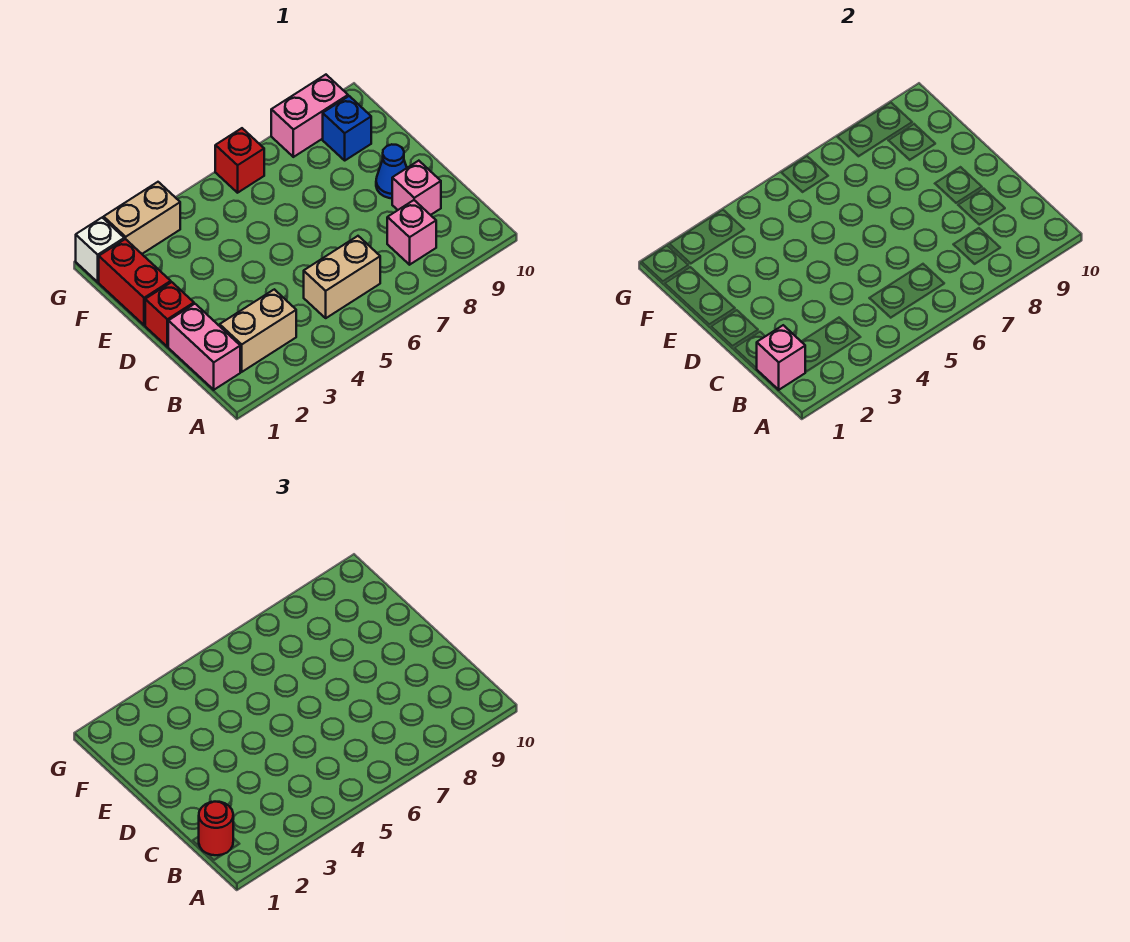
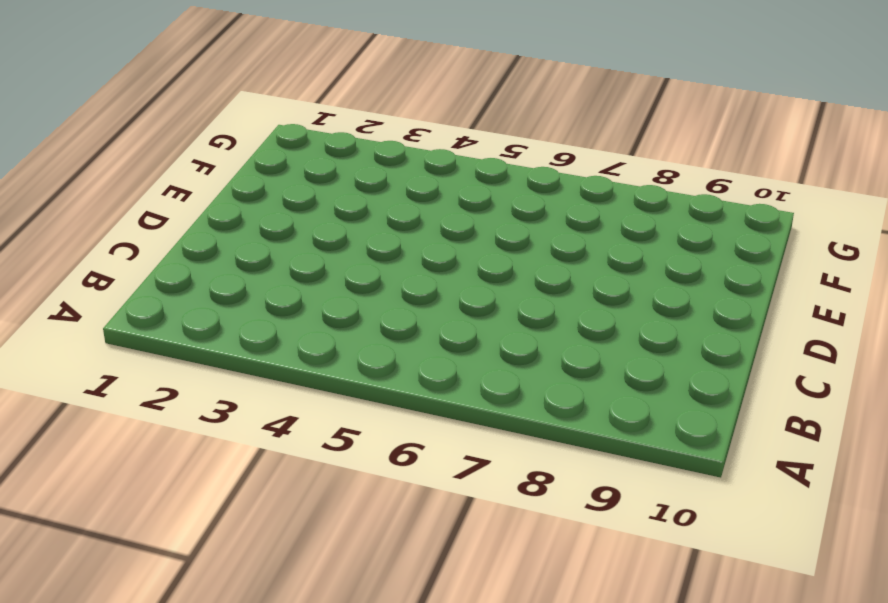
none -> pink brick B1:C1 level 1
none -> tan brick B2:B3 level 1
none -> tan brick B5:B6 level 1

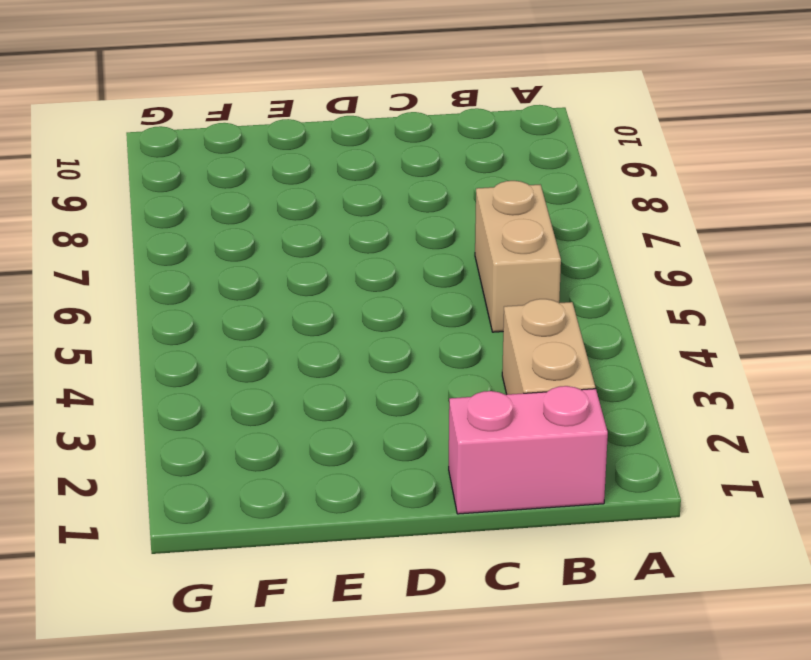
none -> pink brick B8 level 1
none -> pink brick C9 level 1
none -> red brick D1 level 1

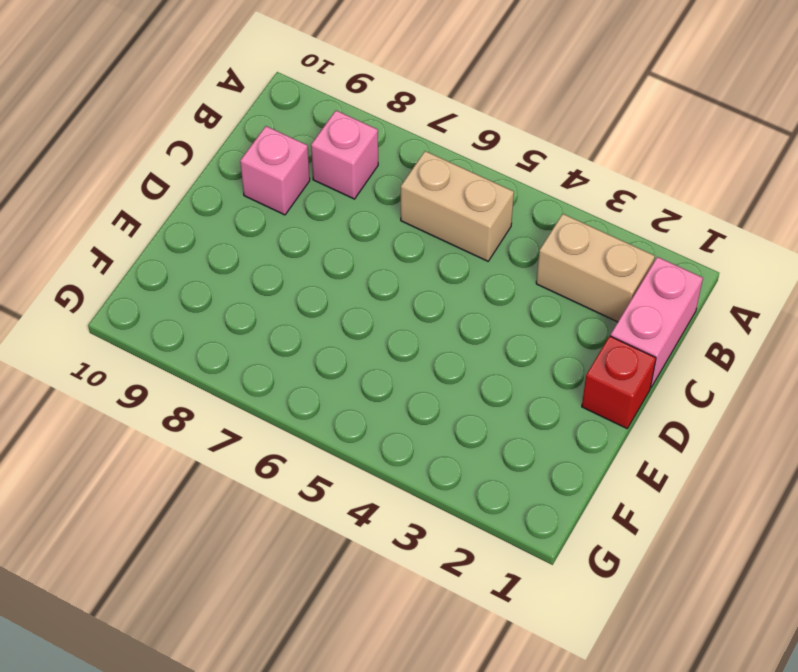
none -> blue cone D9 level 1
none -> red brick E1:F1 level 1
none -> blue brick F9 level 1

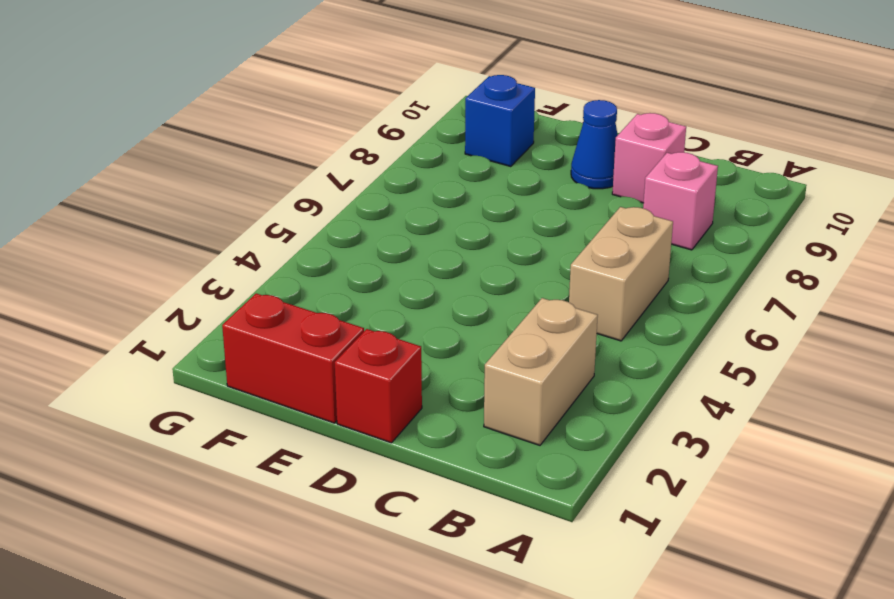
none -> pink brick B1:C1 level 1
none -> white brick G1 level 1
none -> tan brick G2:G3 level 1

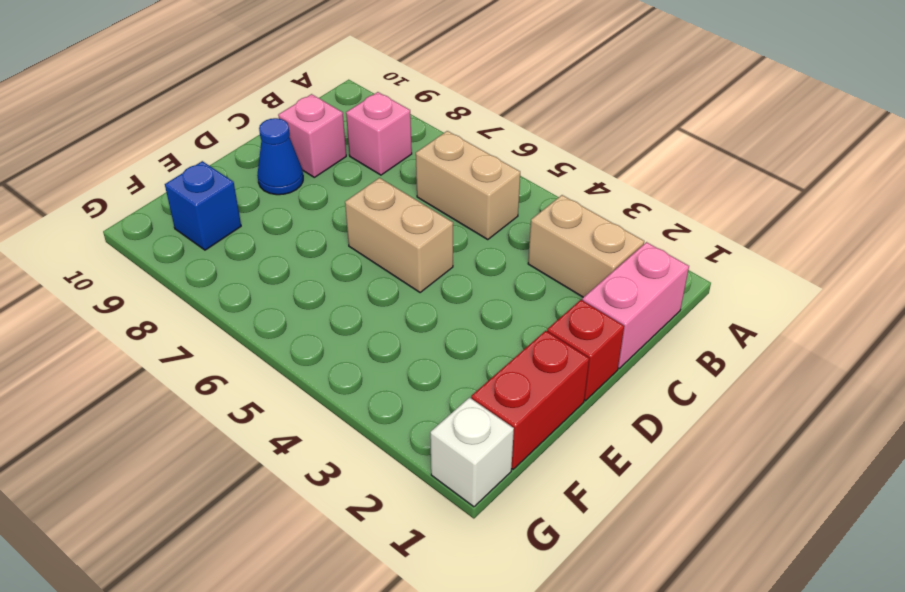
tan brick D5:D6 level 1 -> tan brick G2:G3 level 1
none -> red brick G6 level 1
none -> pink brick G8:G9 level 1
none -> pink brick B1 level 2

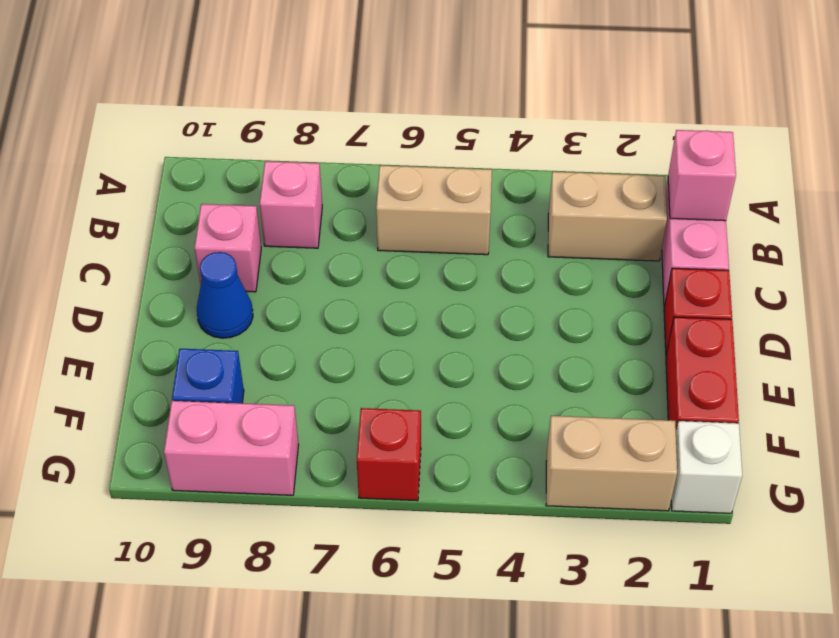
none -> red round brick B1 level 3

